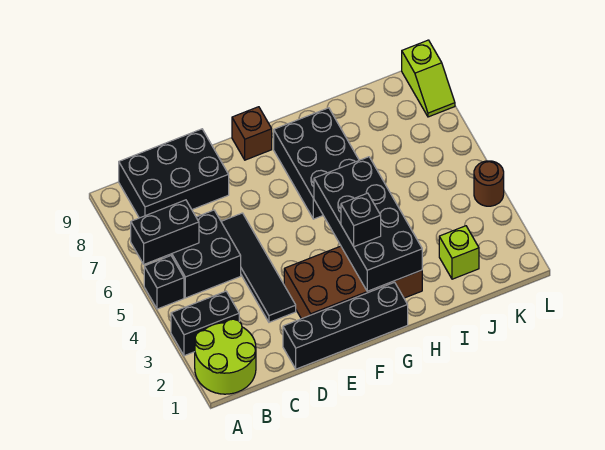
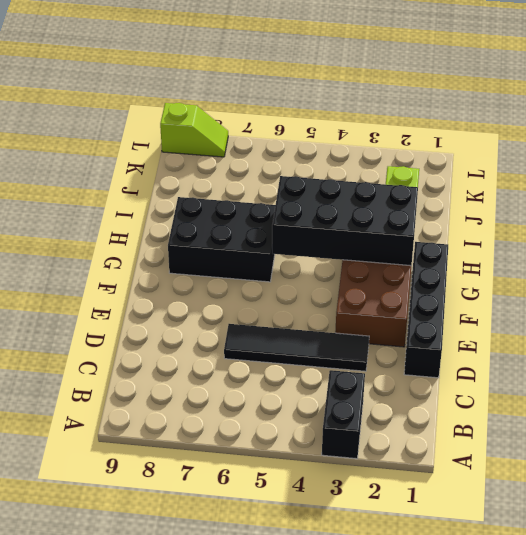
none -> lime round brick A1:B2 level 1
none -> black brick A5 level 1
none -> black brick B5:C6 level 1

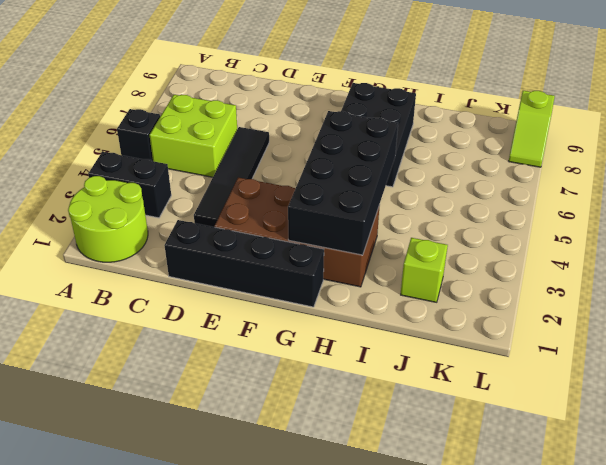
lime brick B5:C6 level 1 -> black brick B5:C6 level 1
none -> black brick B8:D9 level 1
none -> brown brick F9 level 1
none -> brown round brick L4 level 1

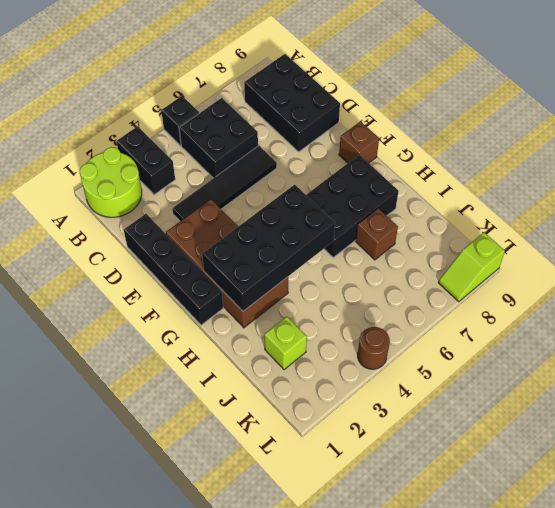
brown brick I7 level 1 -> none
none -> black brick A6:B6 level 2
none -> black brick G3 level 3

